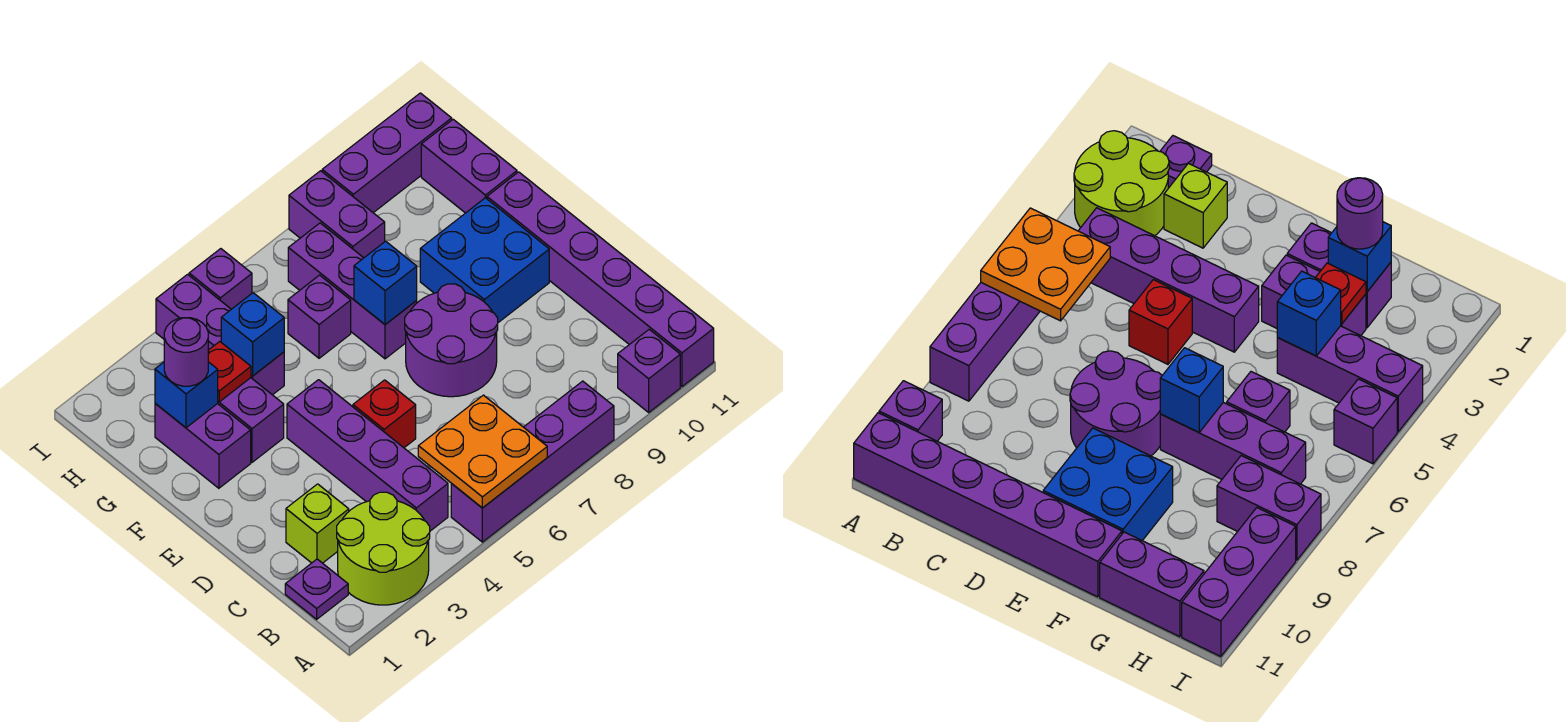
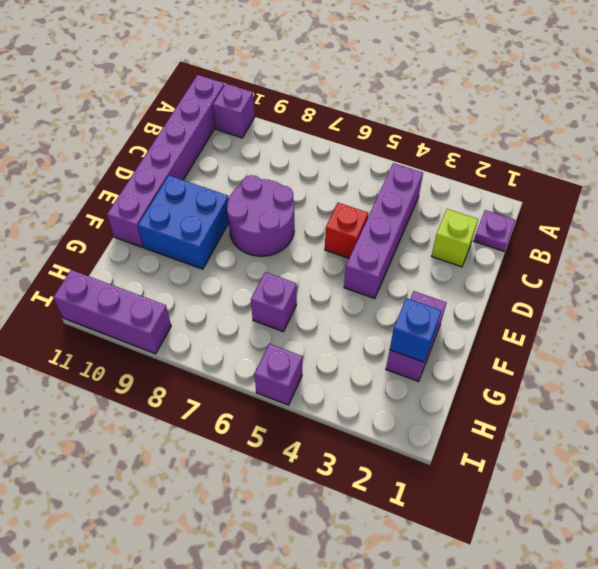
none -> lime round brick A2:B3 level 1
none -> purple brick A5:A8 level 1
none -> purple brick F3:G3 level 1

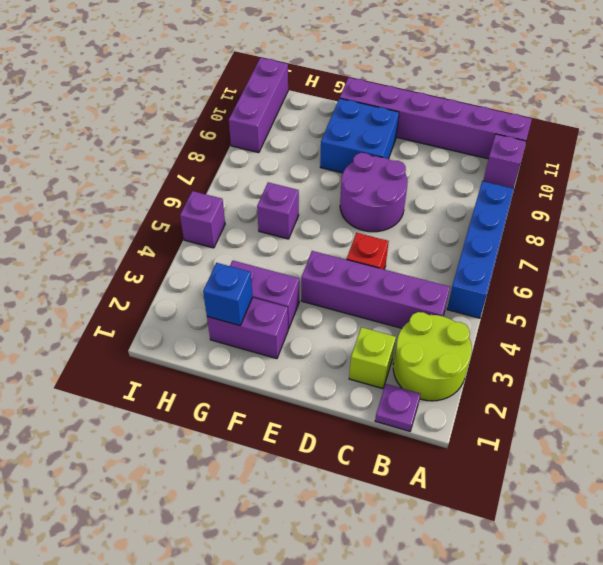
blue brick A5:A8 level 1 -> purple brick A5:A8 level 1
none -> purple brick F7:H7 level 1
none -> purple brick G4:I4 level 1
none -> purple brick G11:H11 level 1

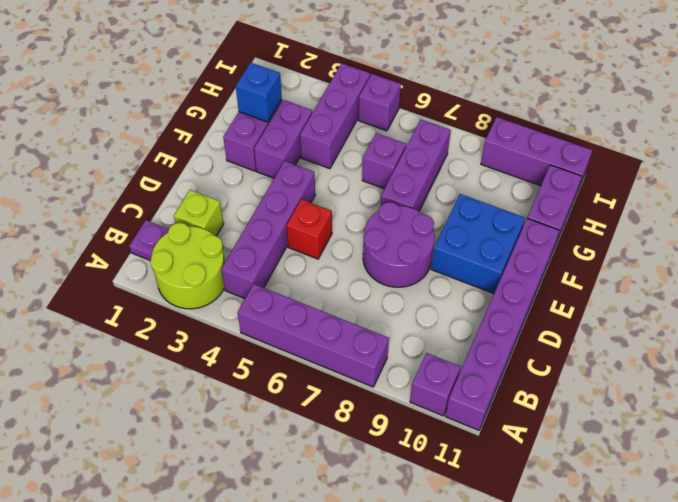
none -> purple brick H8:I8 level 1
none -> orange plate A5:B6 level 2
none -> blue brick F7 level 2

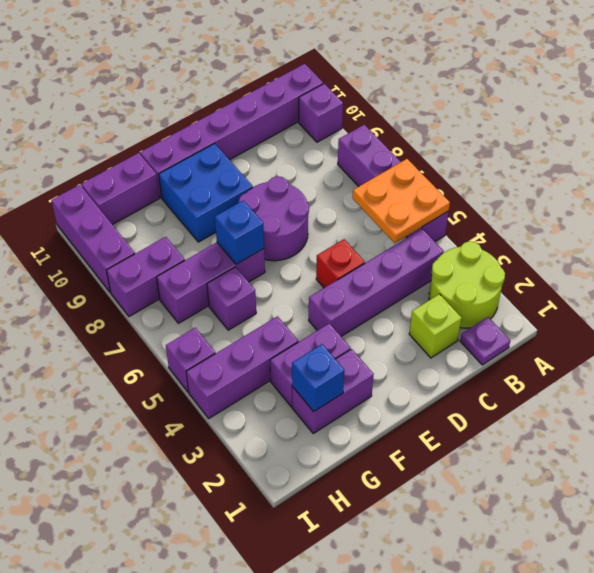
none -> red plate G3 level 2
none -> blue brick G4 level 2
none -> purple round brick G2 level 3

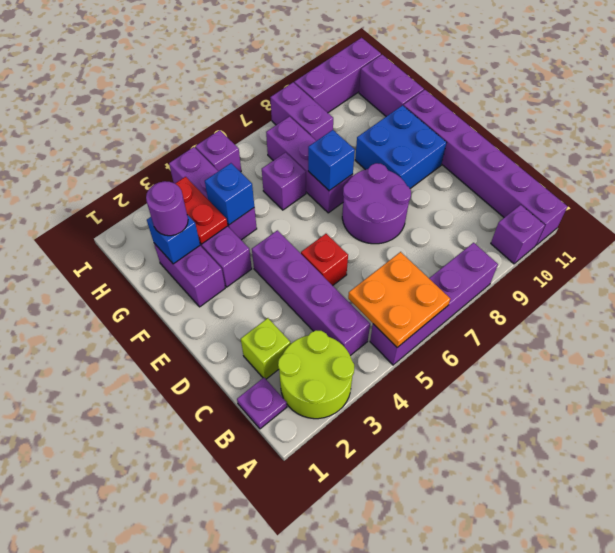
red plate G3:H3 level 2 -> red plate G3 level 2

